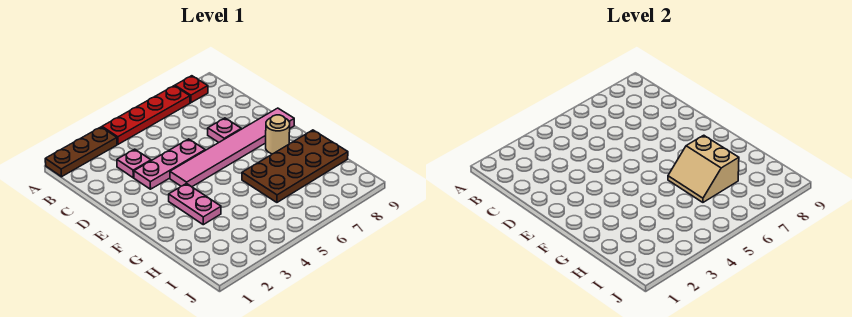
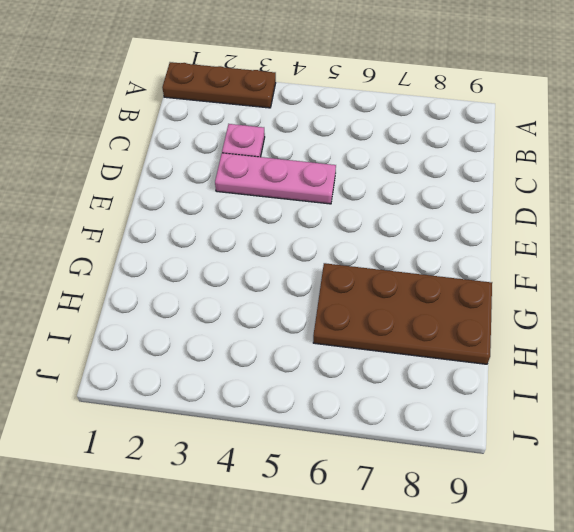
none -> red plate A4:A7 level 1
none -> red plate A8 level 1

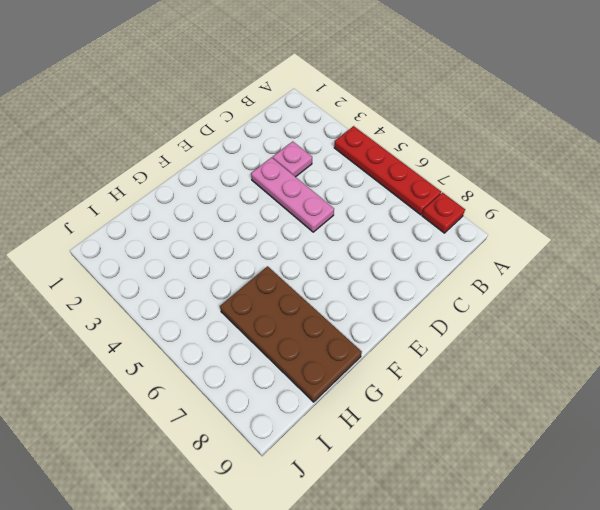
none -> brown plate A1:A3 level 1
none -> pink plate D7 level 1

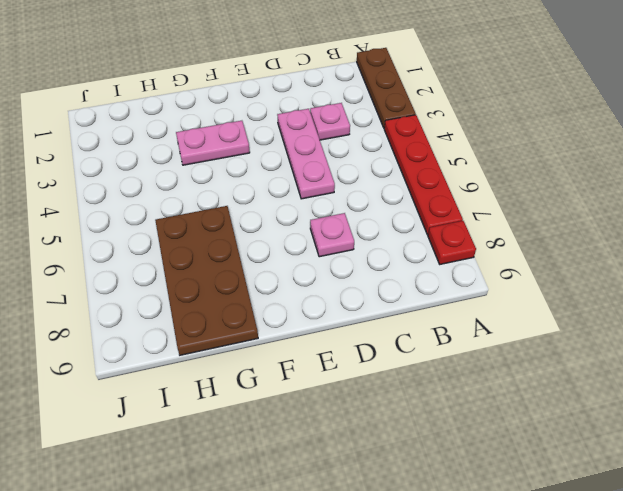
none -> pink tile E4:E9 level 1
none -> tan round brick F8 level 1

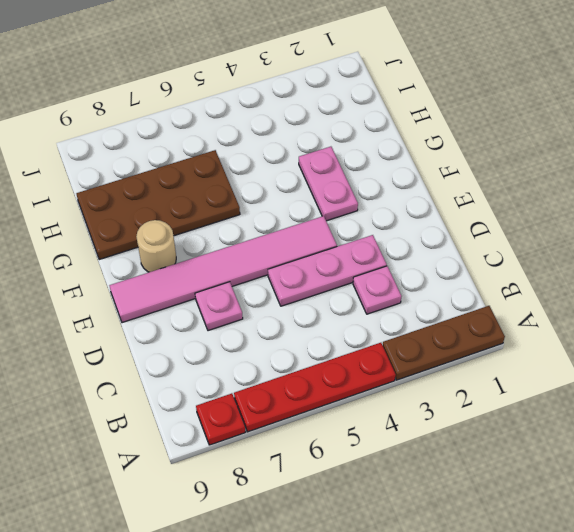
none -> tan slope G6:H7 level 2 top 7

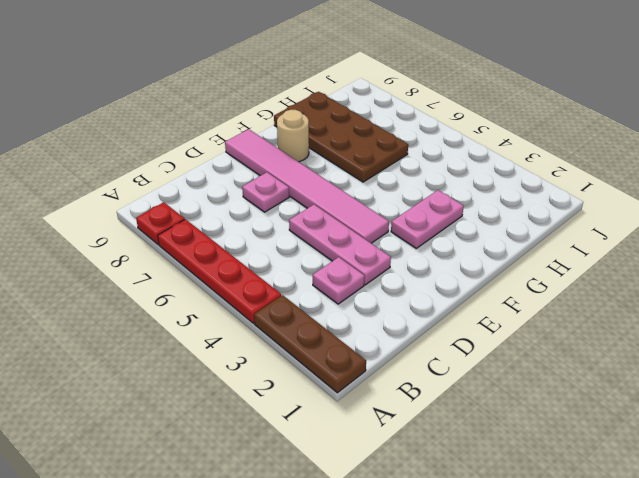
none -> tan slope G6:H7 level 2 top 7

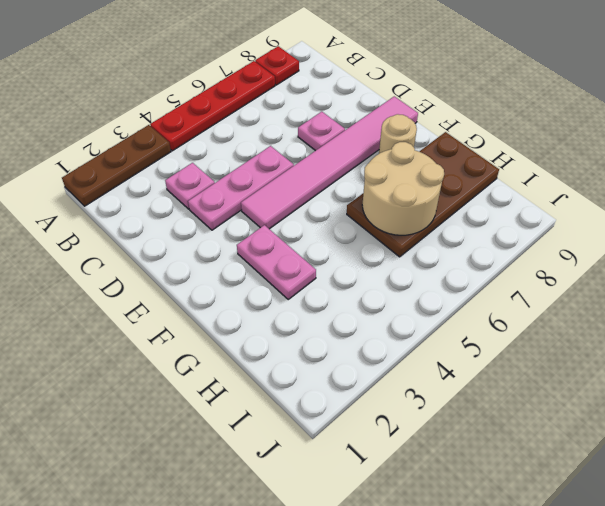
tan round brick G6:H7 level 2 -> tan slope G6:H7 level 2 top 7

